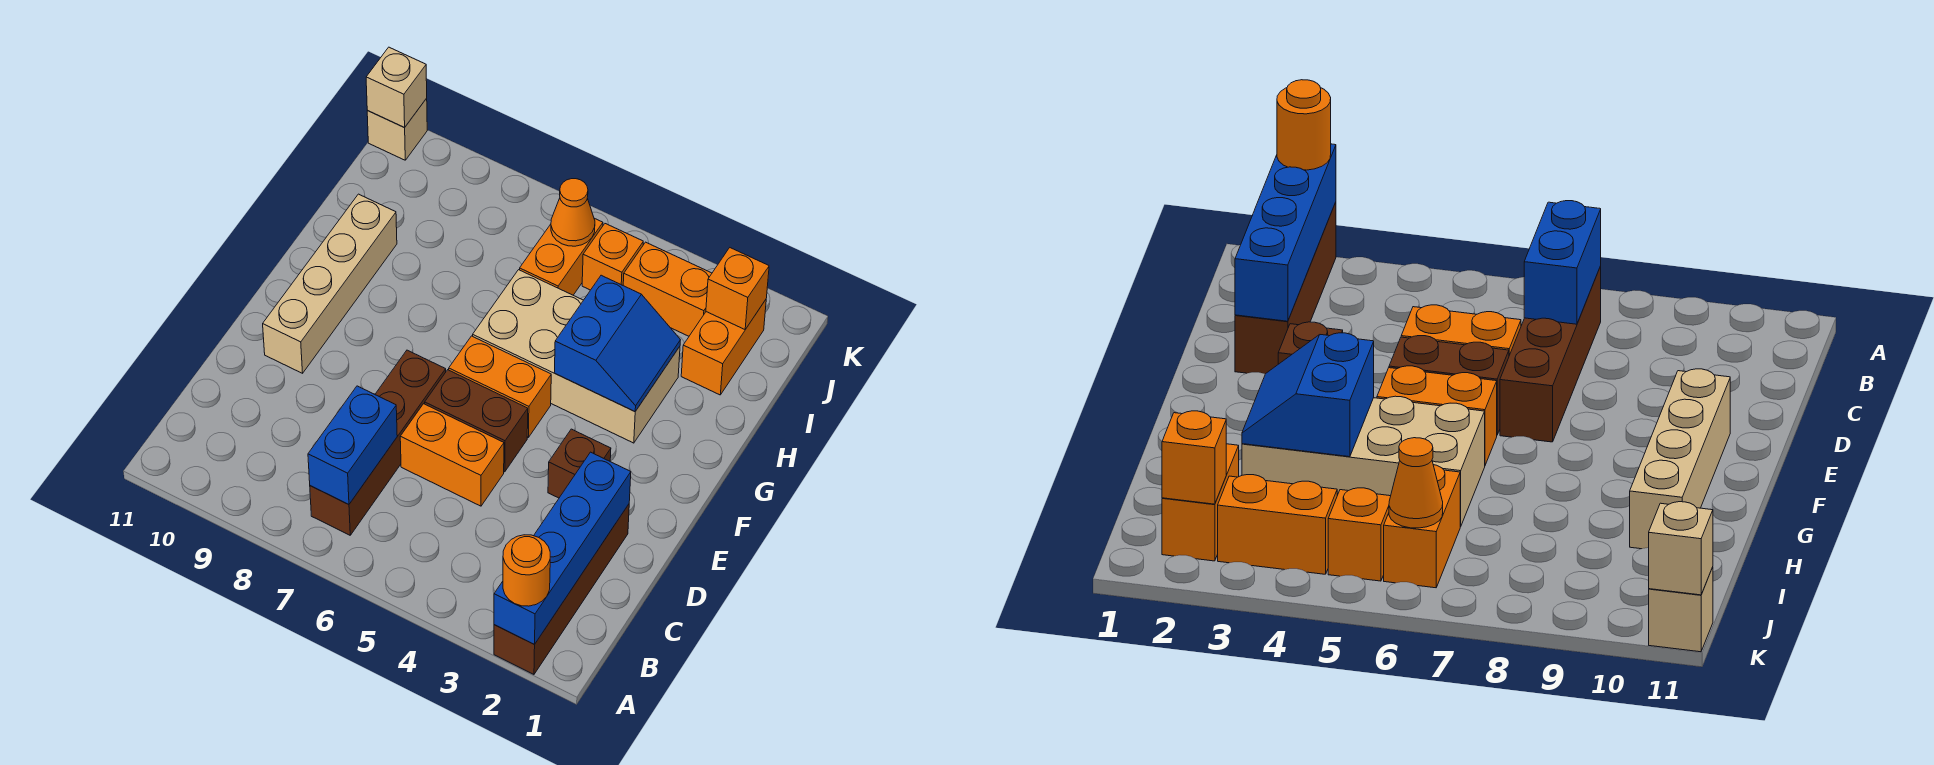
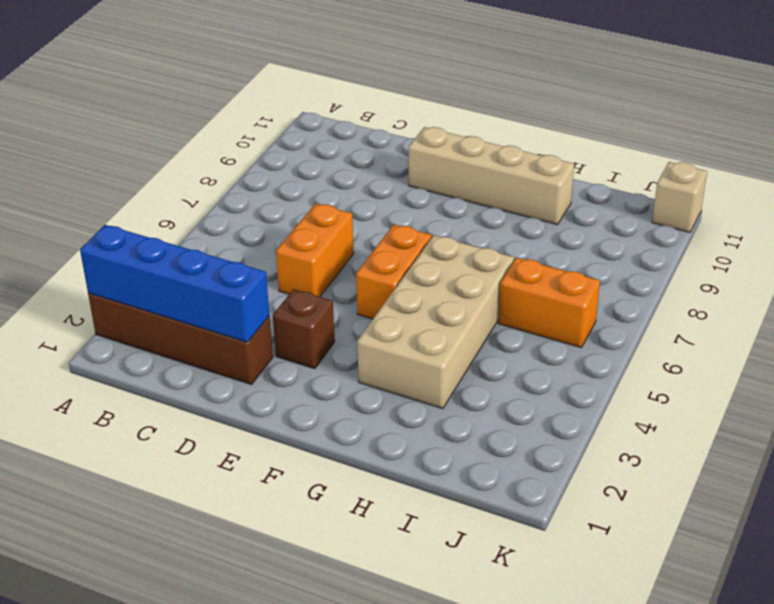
none -> brown brick B7:E7 level 1
none -> brown brick E5:E6 level 1
none -> orange brick I2:J2 level 1

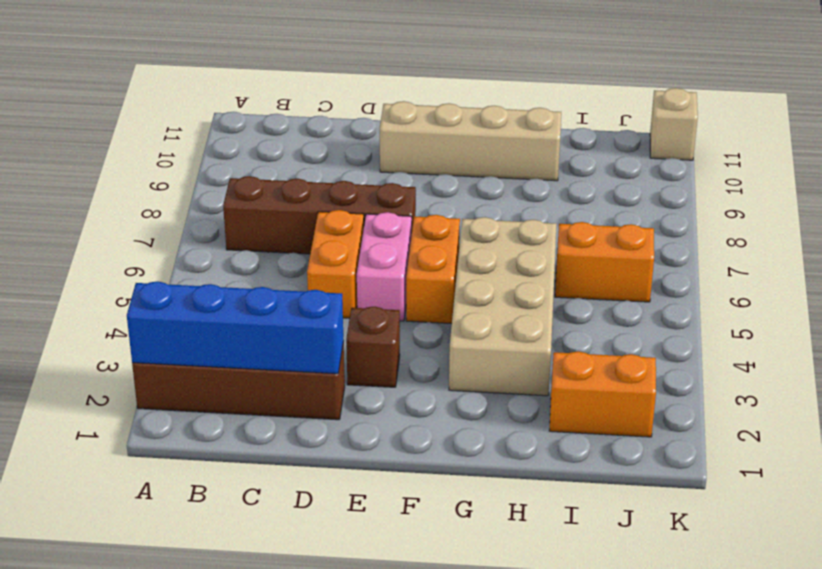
pink brick E5:E6 level 1 -> brown brick E5:E6 level 1
none -> orange brick J3:J4 level 1
none -> orange brick J5 level 1
none -> blue brick B7:C7 level 2

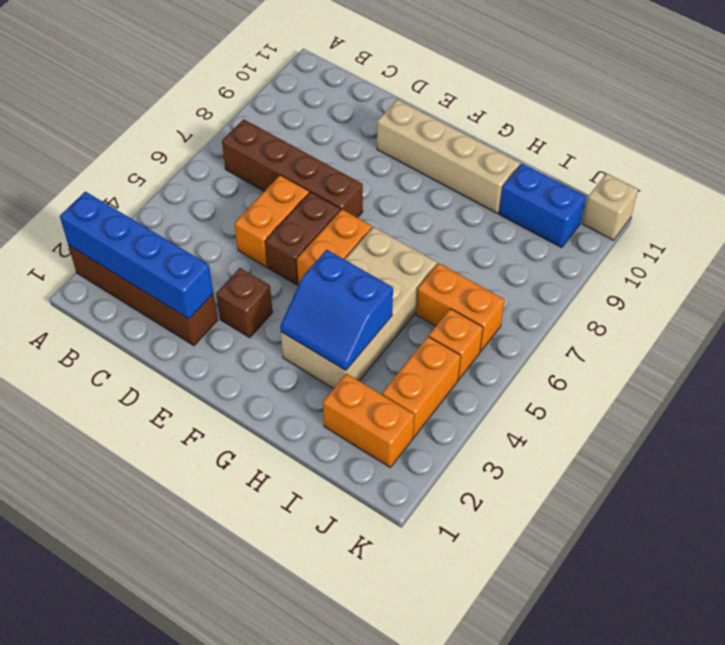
blue brick I10:J10 level 1 -> blue brick B7:C7 level 2
none -> orange brick J2 level 2
none -> orange cone J6 level 2
none -> tan brick K11 level 2

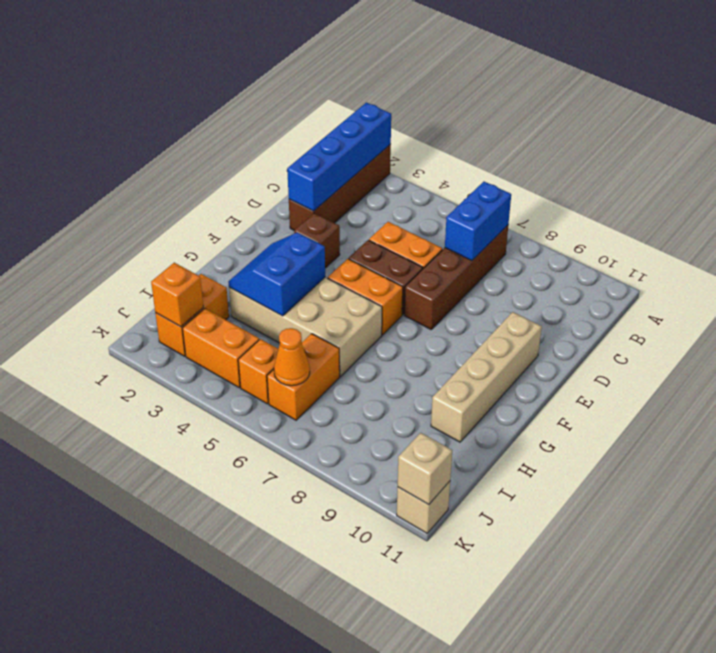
none -> orange round brick A2 level 3

